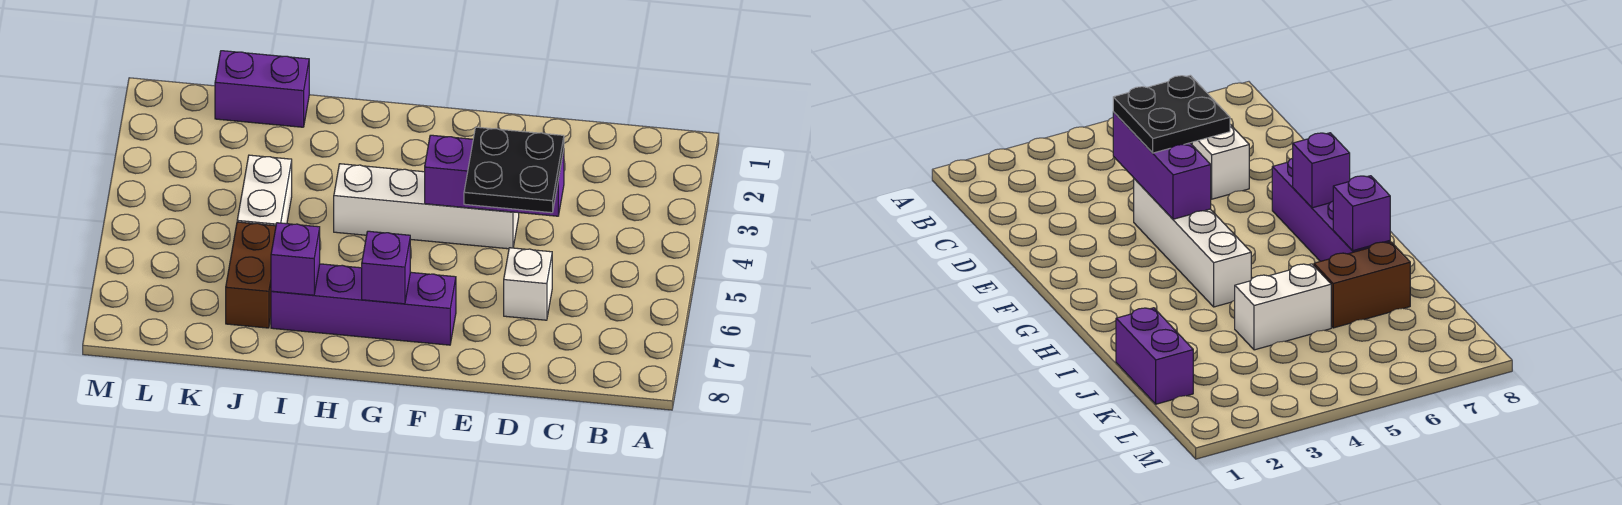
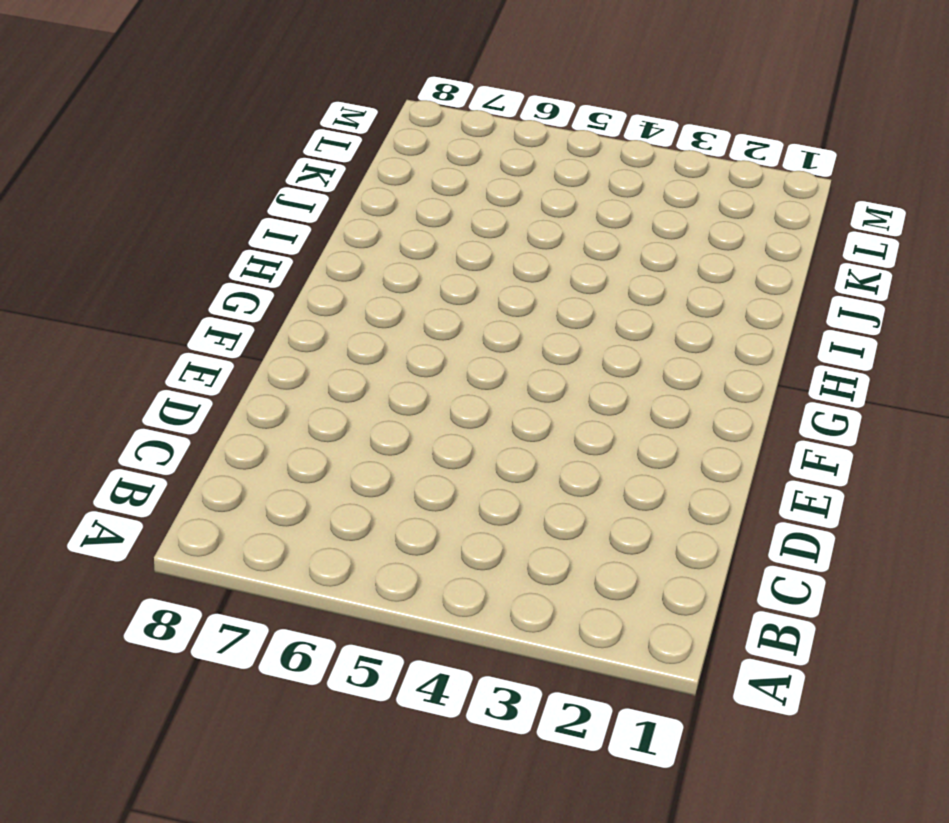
none -> white brick D6 level 1
none -> white brick E4:H4 level 1

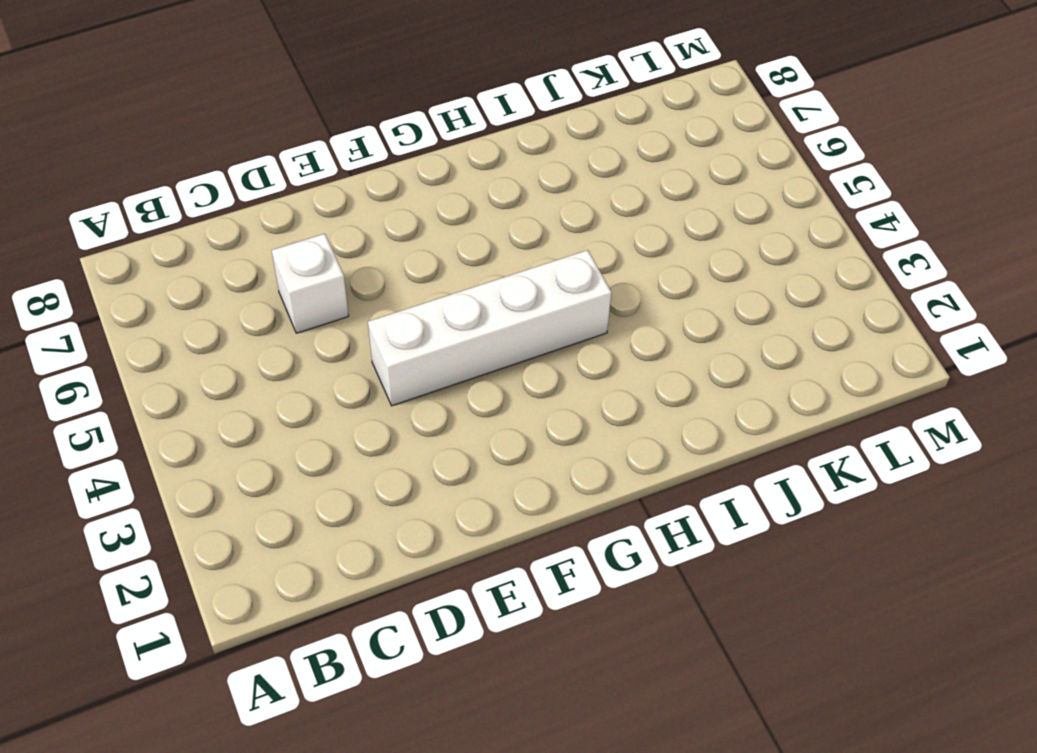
none -> purple brick F7:I7 level 1
none -> purple brick J1:K1 level 1

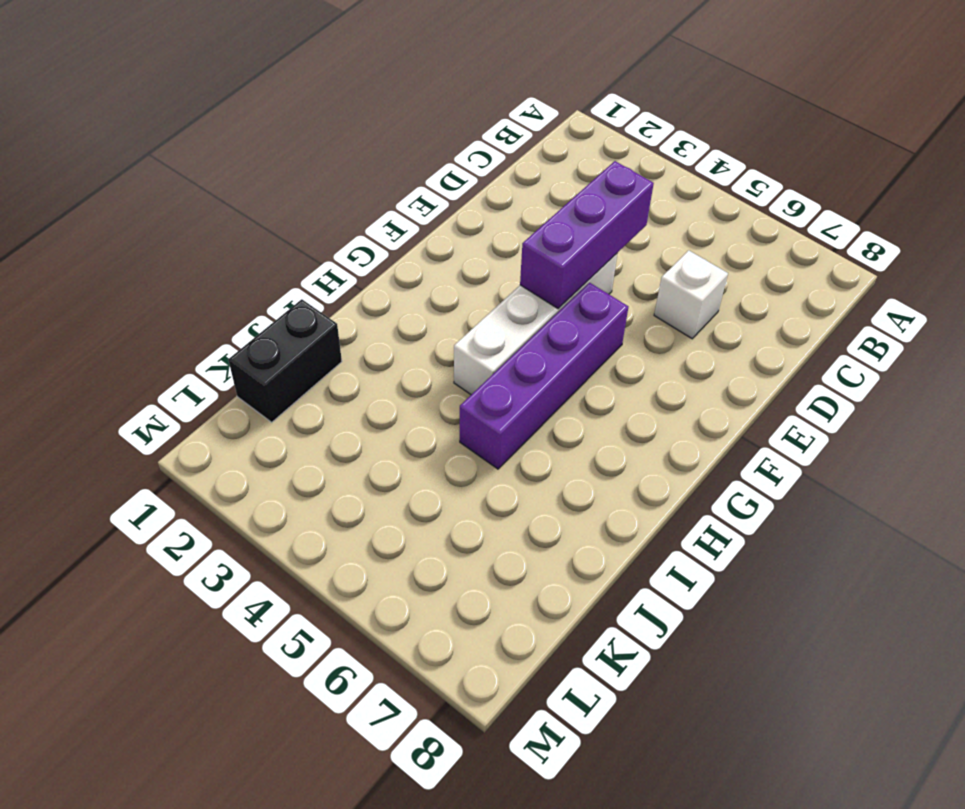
purple brick F5:I5 level 1 -> purple brick F7:I7 level 1
black brick J1:K1 level 1 -> purple brick J1:K1 level 1
none -> white brick J4:J5 level 1
none -> brown brick J6:J7 level 1

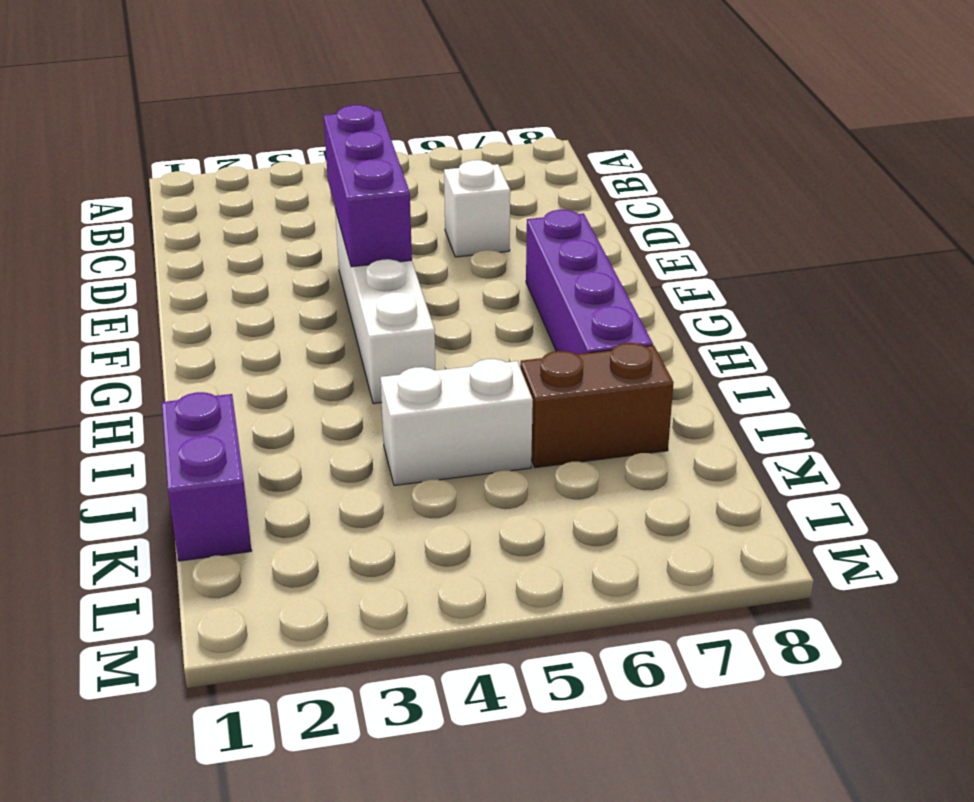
none -> purple brick G7 level 2
none -> purple brick I7 level 2

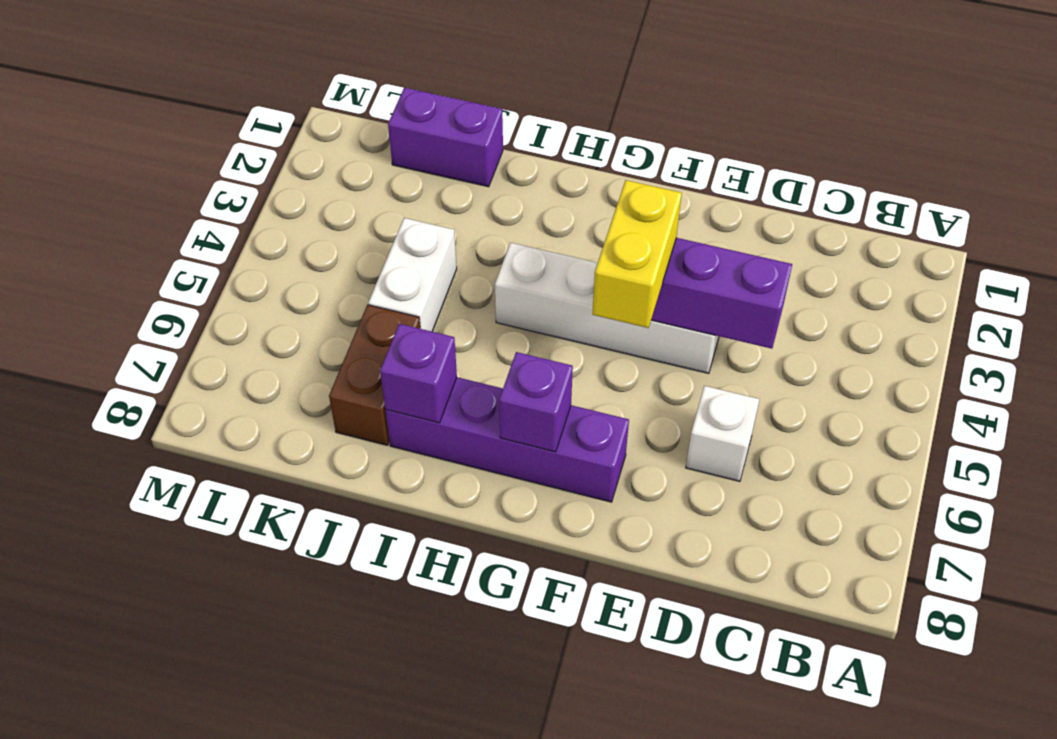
yellow brick F4:F5 level 3 -> none
none -> black plate D4:E5 level 3

